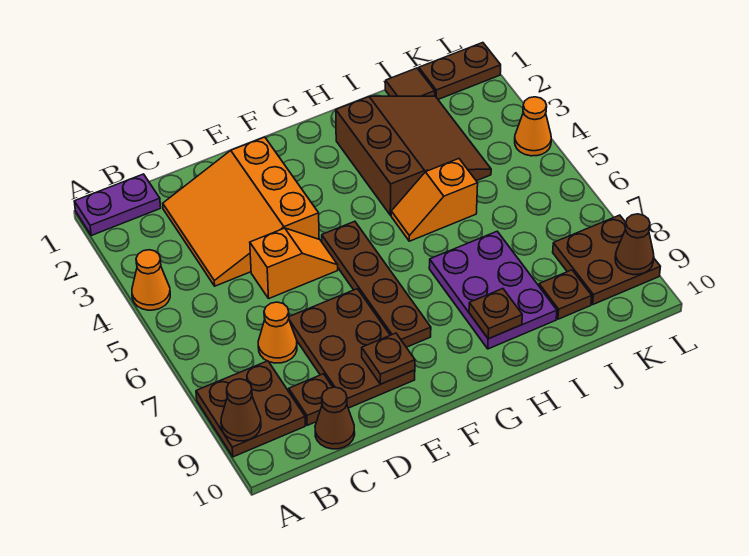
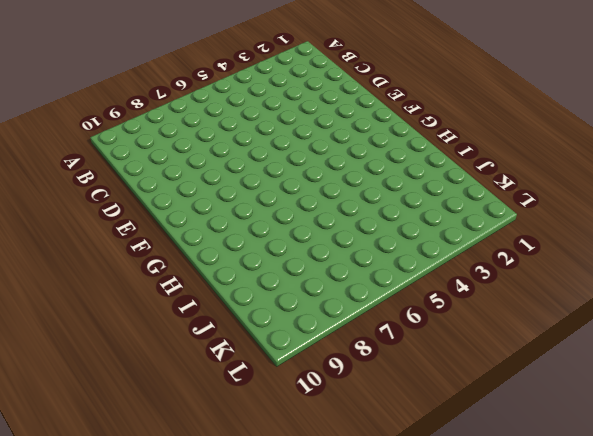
none -> purple plate A1:B1 level 1
none -> orange cone A4 level 1
none -> brown plate A8:B9 level 1

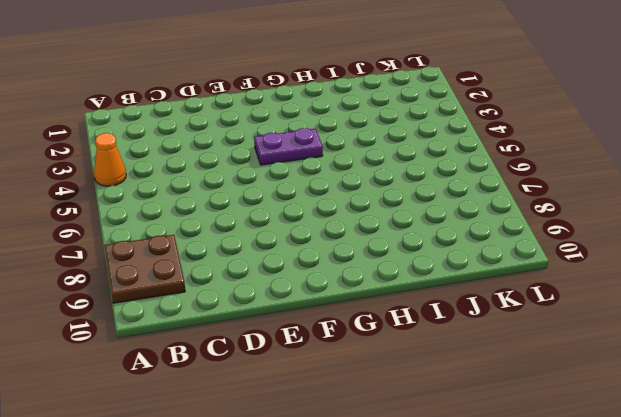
purple plate F4:G4 level 1 -> purple plate A1:B1 level 1
none -> orange slope C2:E4 level 1 top E
none -> orange cone C7 level 1
none -> brown plate C9 level 1

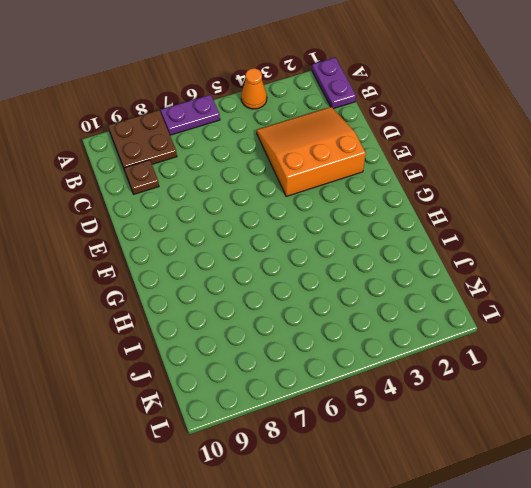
purple plate A6:A7 level 1 -> none
none -> orange cone C7 level 1
none -> brown cone C10 level 1
none -> orange slope D5:E5 level 1 top D

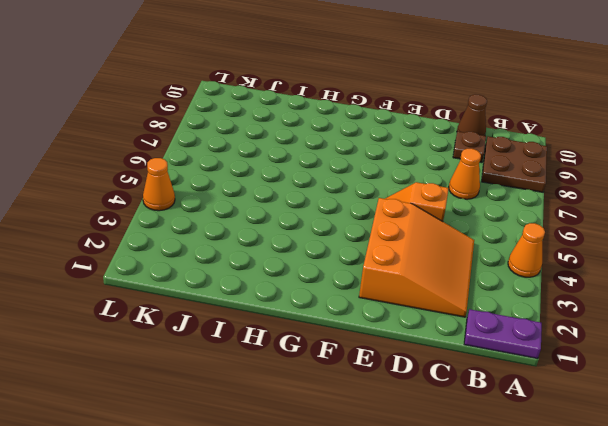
none -> brown plate D7:E9 level 1
none -> brown plate F5:F8 level 1
none -> brown slope H2:J4 level 1 top H

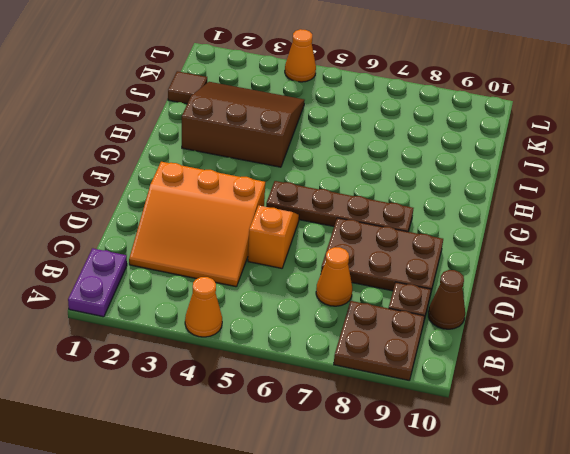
none -> orange slope H5:I5 level 1 top I
none -> purple plate H7:I9 level 1
none -> brown plate J9 level 1

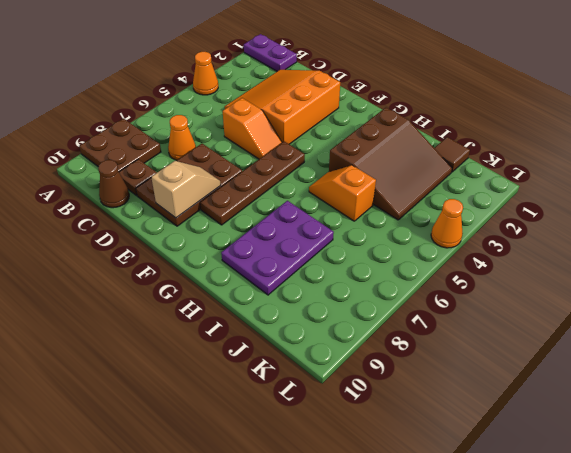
tan slope E8:E9 level 2 top 9 -> brown plate E9 level 2
none -> brown plate J9 level 1
none -> brown plate K1:L1 level 1
none -> brown plate K8:L9 level 1

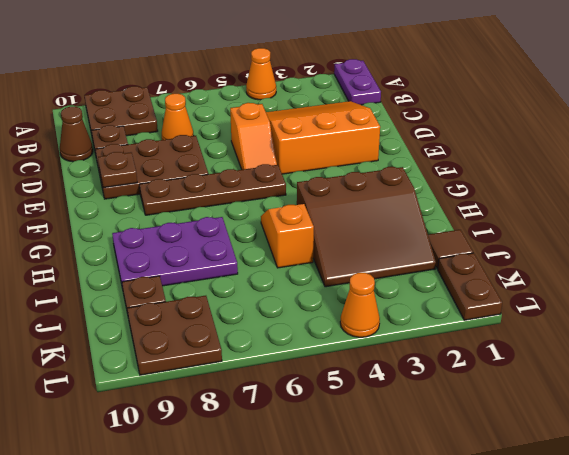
none -> brown cone A9 level 2
none -> brown plate H9 level 2
none -> brown cone L9 level 2

